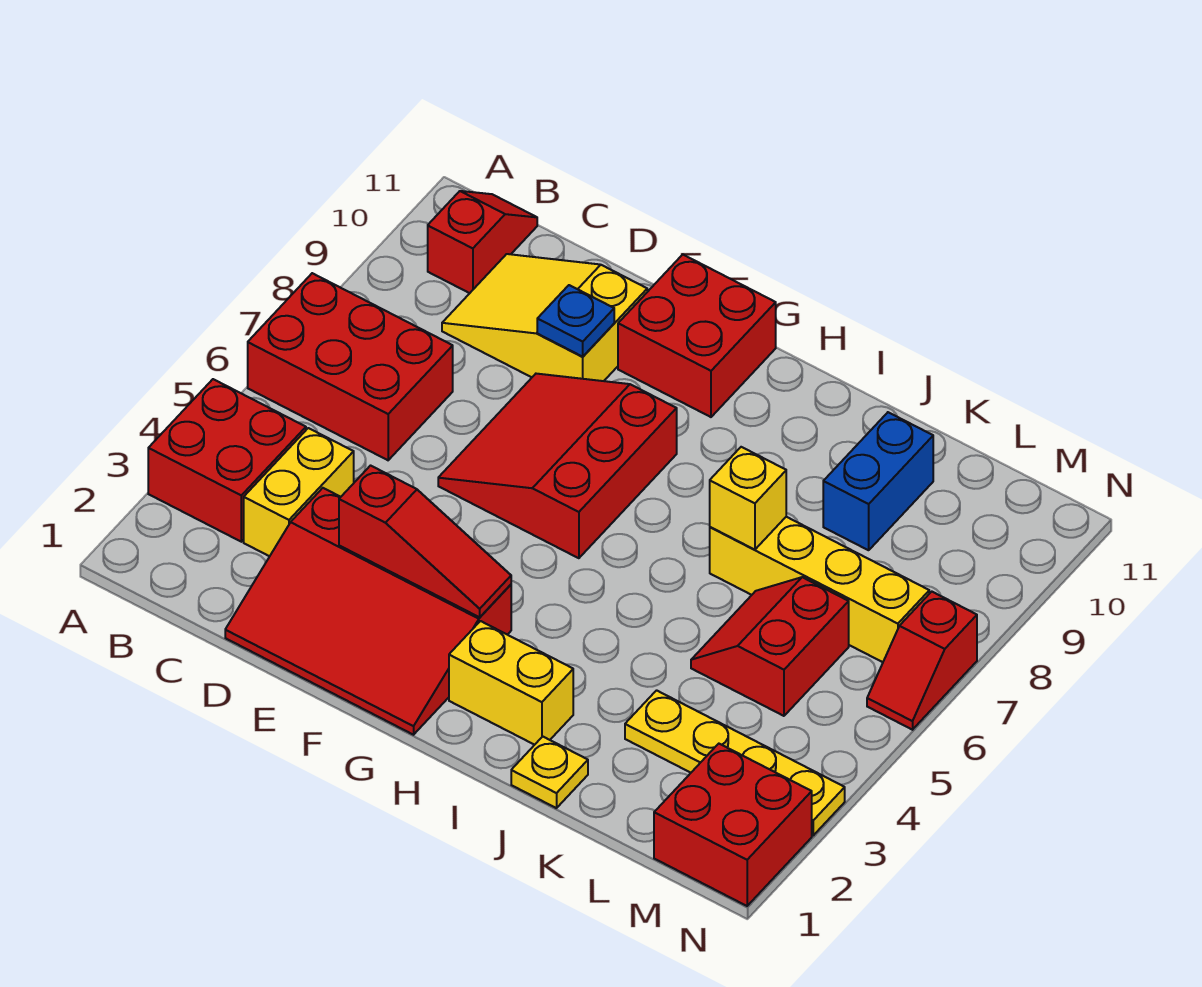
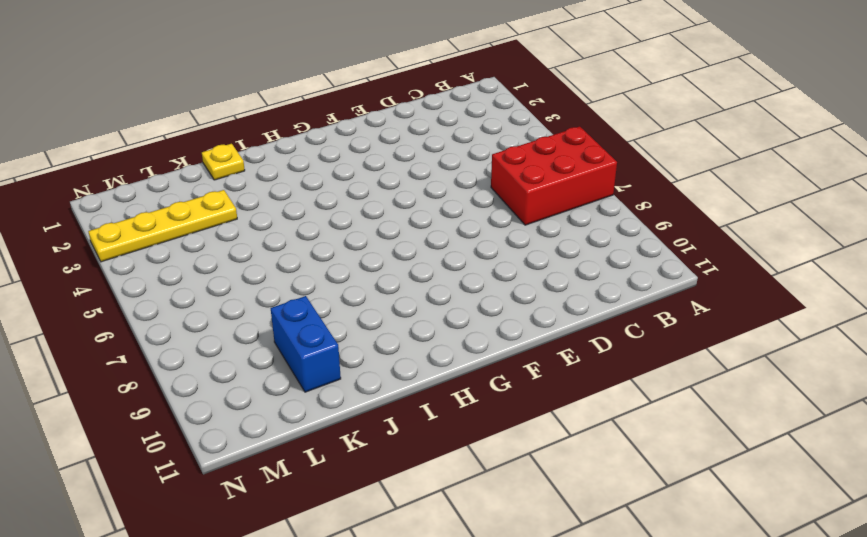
none -> red brick A3:B4 level 1
none -> red slope B10:B11 level 1 top 10
none -> yellow brick C3:C4 level 1

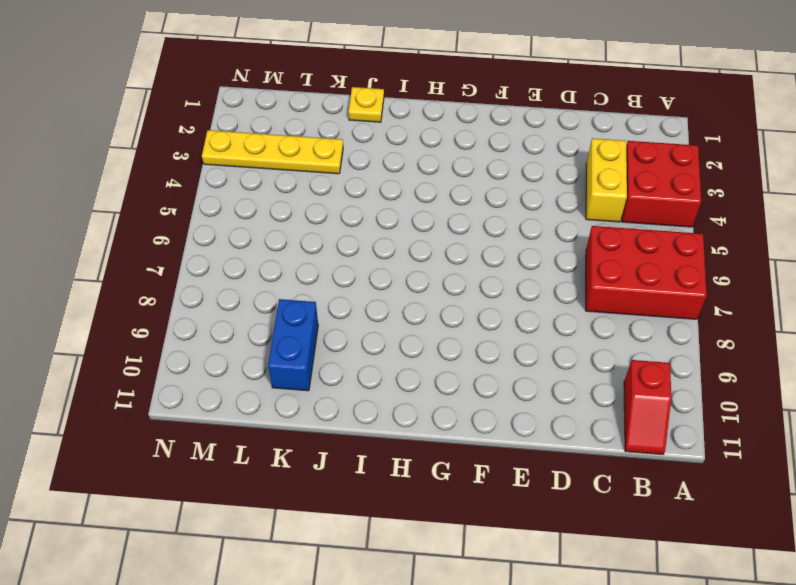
none -> yellow slope C9:E10 level 1 top E
none -> red slope D1:G3 level 1 top 3
none -> red slope E6:G8 level 1 top G

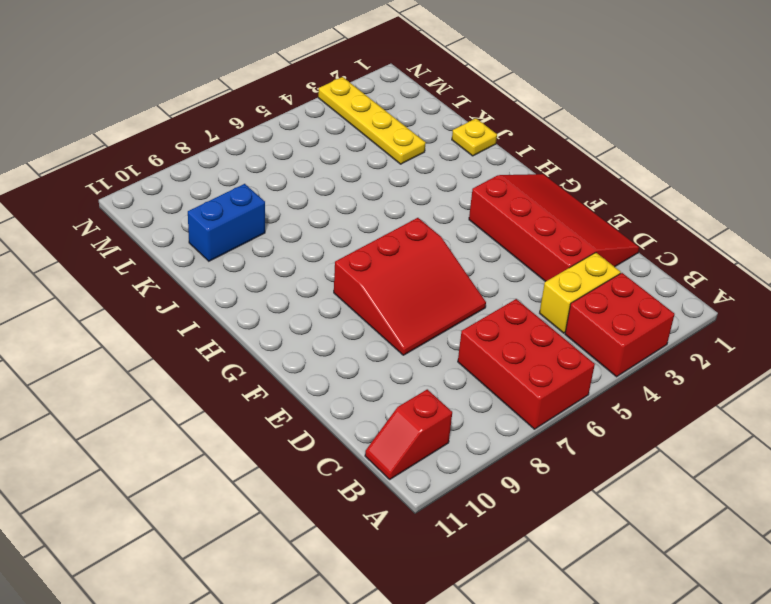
none -> yellow slope C9:E10 level 1 top E
none -> red brick F10:G11 level 1
none -> yellow brick H2:I2 level 1

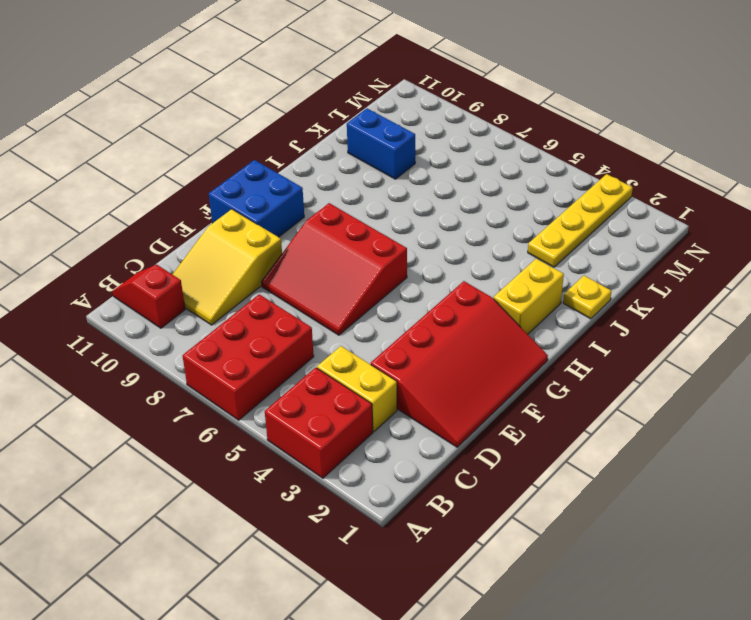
blue brick F10:G11 level 1 -> red brick F10:G11 level 1
none -> yellow brick J7:M7 level 1
none -> red slope K5:L6 level 1 top L
none -> red brick M1:N2 level 1

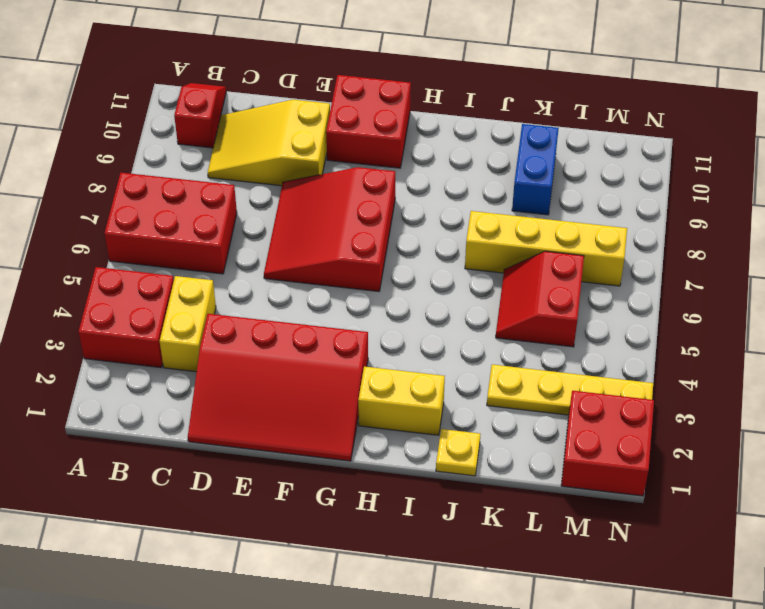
none -> red slope N6:N7 level 1 top 7
none -> red slope E3:G3 level 2 top E
none -> blue plate E9 level 2

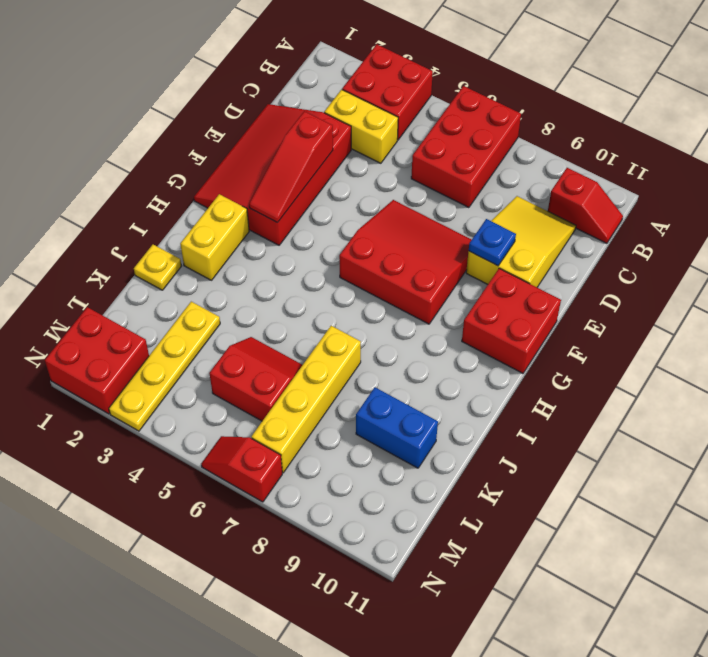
none -> yellow brick J7 level 2

